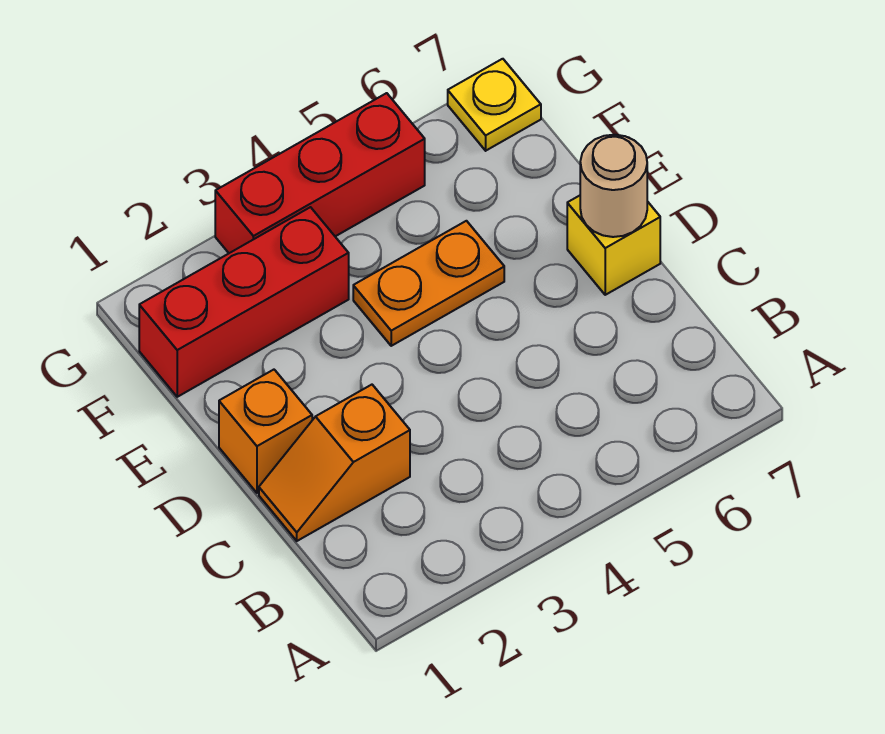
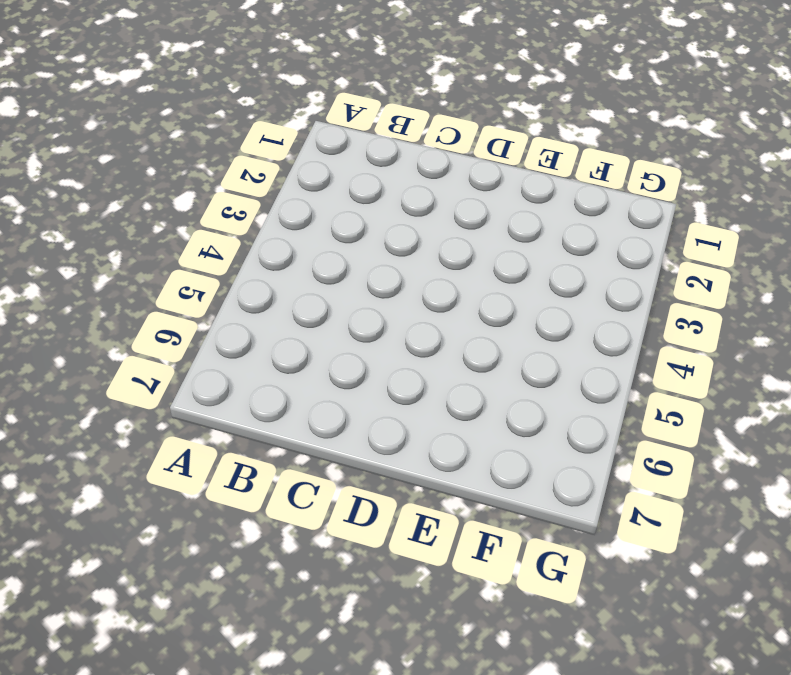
none -> orange slope C1:C2 level 1 top 2
none -> orange brick D1 level 1

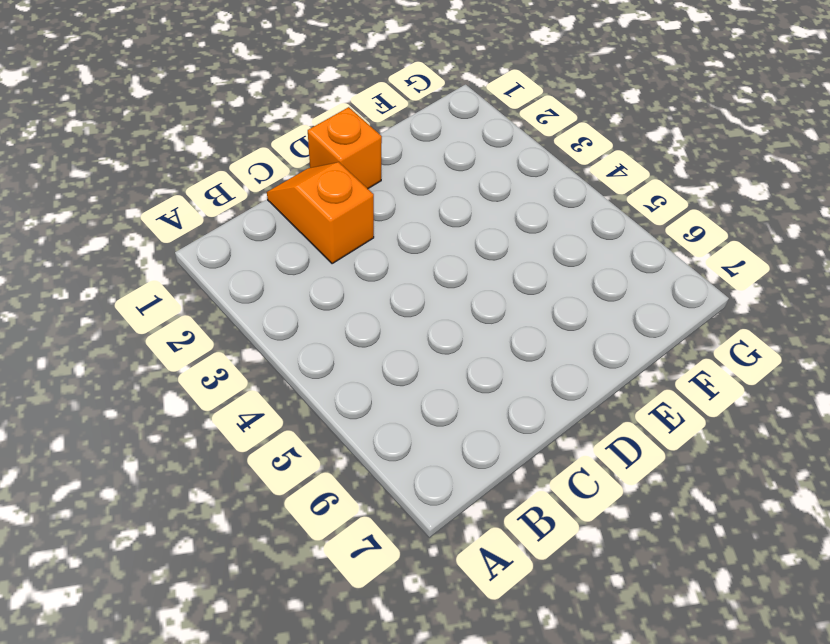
none -> yellow brick D7 level 1
none -> orange plate E4:E5 level 1

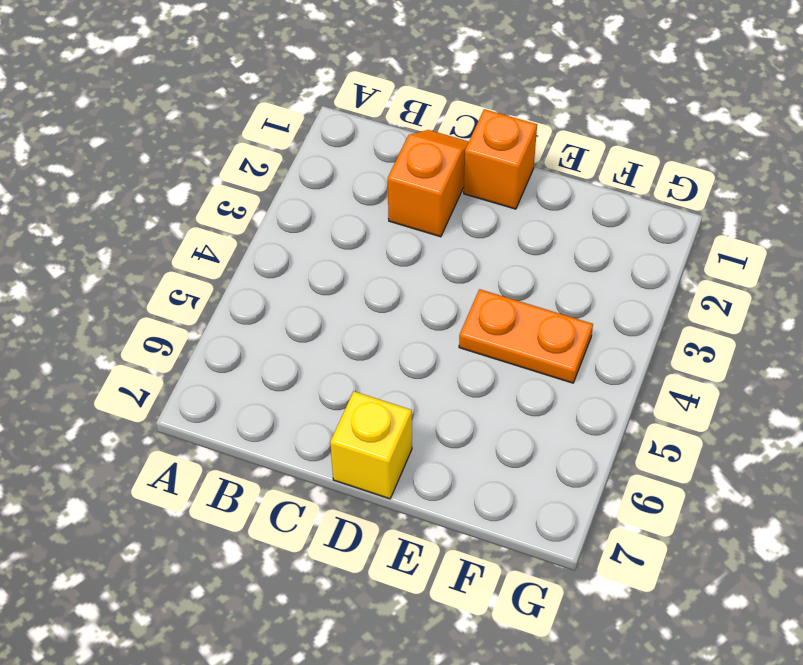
orange plate E4:F4 level 1 -> orange plate E4:E5 level 1
none -> red brick F1:F3 level 1
none -> red brick G3:G5 level 1

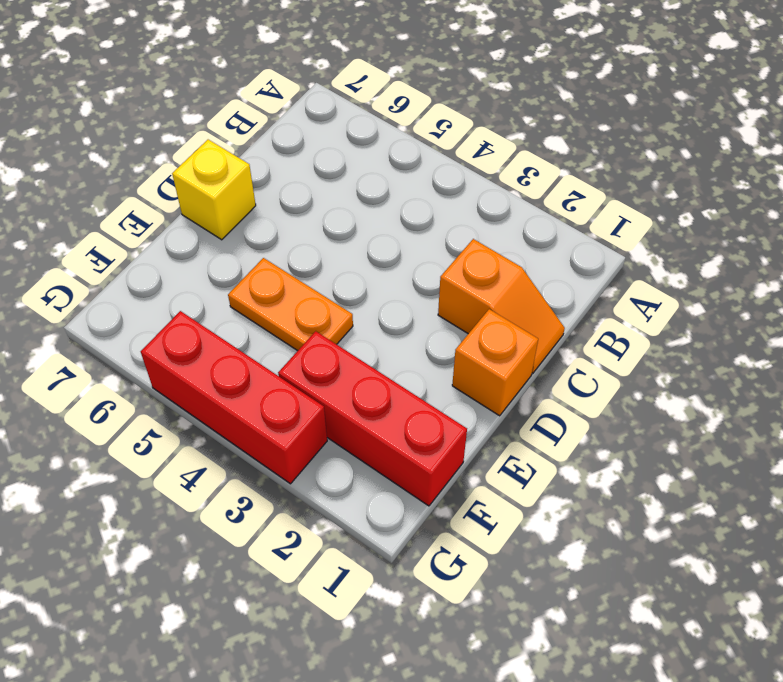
none -> yellow plate G7 level 1
none -> tan round brick D7 level 2

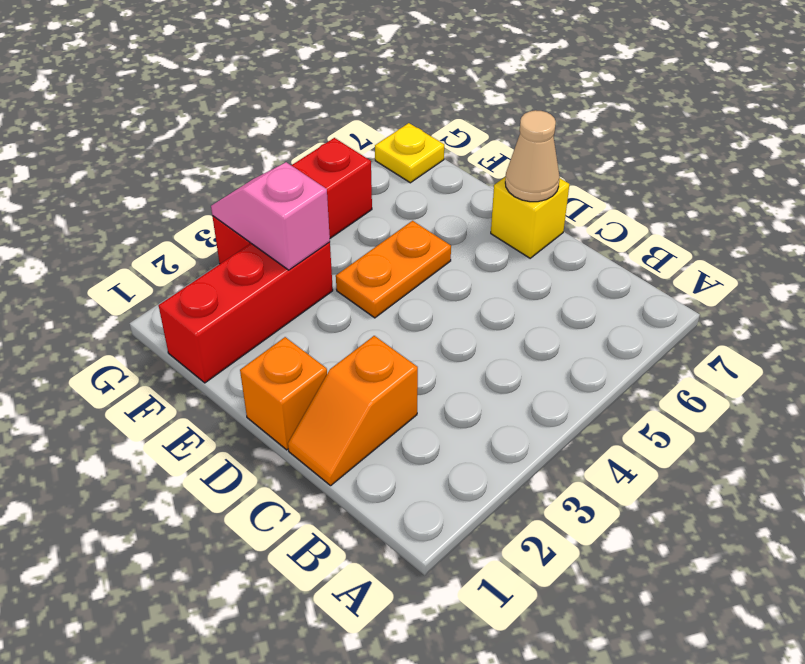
tan cone D7 level 2 -> tan round brick D7 level 2
pink slope F3:G3 level 2 top F -> none

